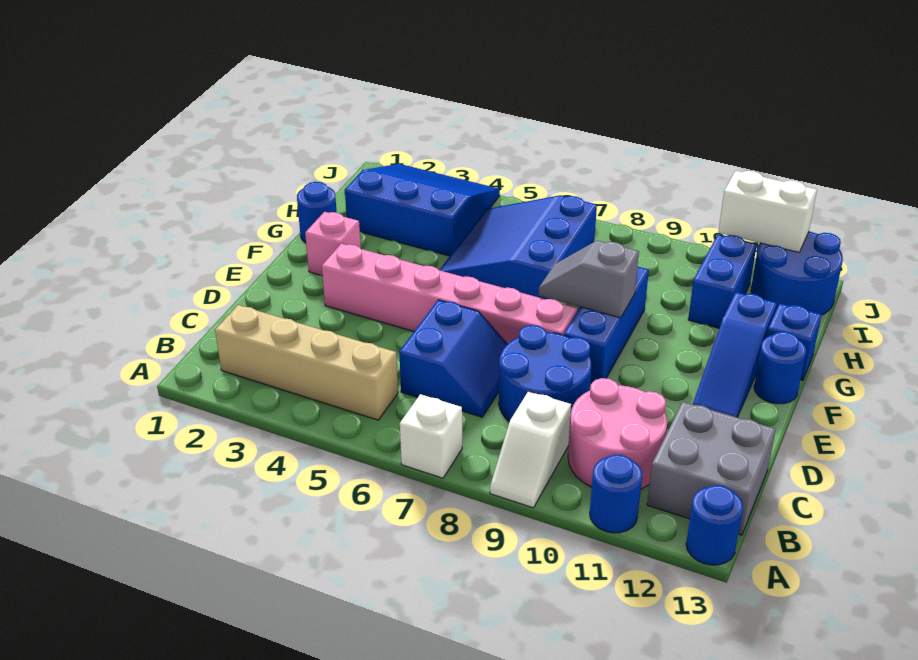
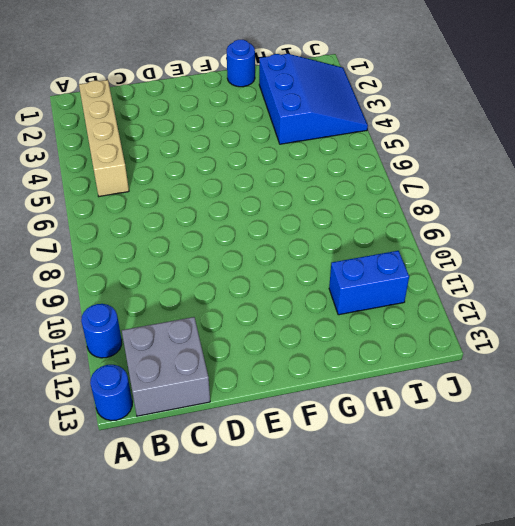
none -> white brick A7 level 1
none -> white slope A9:B9 level 1 top B
none -> pink round brick B10:C11 level 1

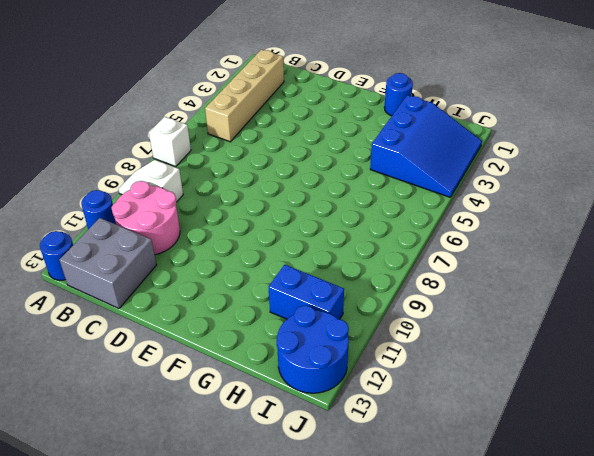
none -> blue slope C6:D7 level 1 top 6
none -> blue round brick C8:D9 level 1
none -> pink brick E3:E8 level 1

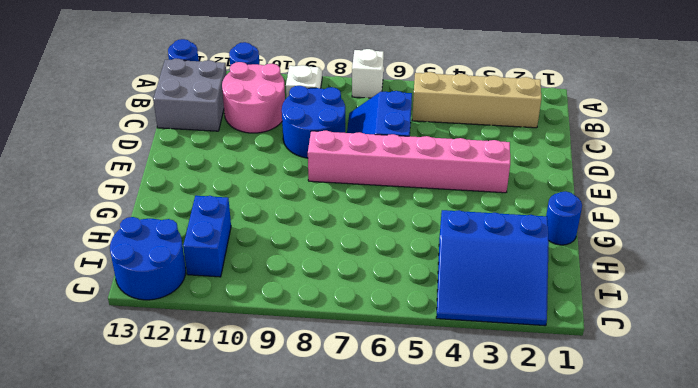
none -> blue brick E9:G9 level 1
none -> blue slope E12:G12 level 1 top G
none -> pink brick F2 level 1

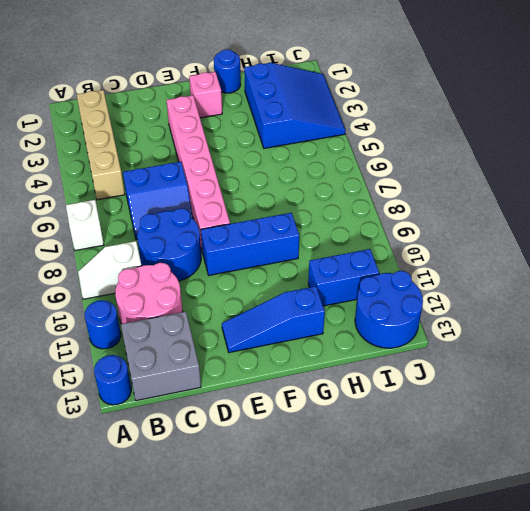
none -> blue round brick F13 level 1
none -> blue slope G5:I7 level 1 top 7
none -> blue brick G13 level 1

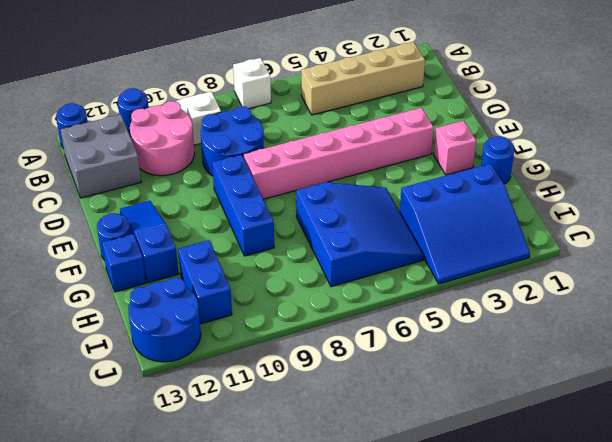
none -> blue slope C6:D7 level 1 top 6
none -> grey slope F8:F9 level 2 top 9
none -> white brick J11:J12 level 2

